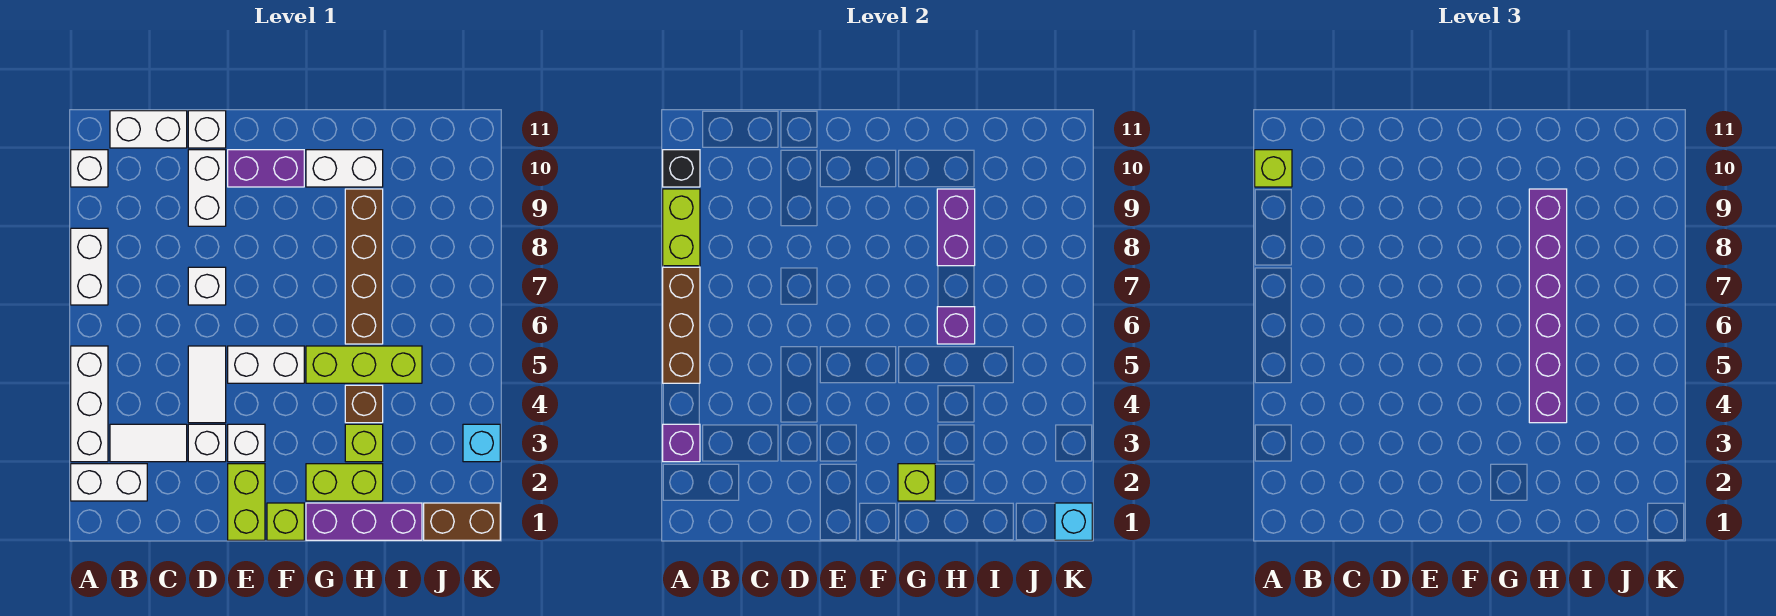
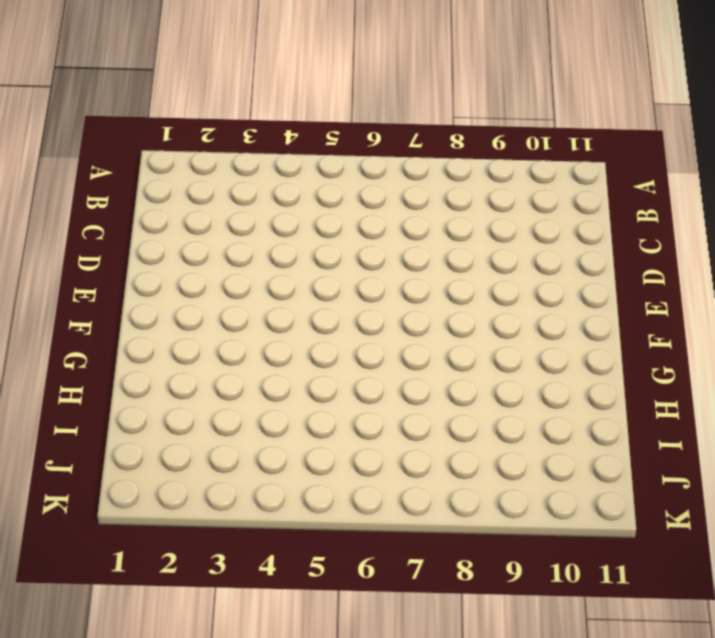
none -> white brick A2:B2 level 1
none -> white brick A3:A5 level 1
none -> white brick A7:A8 level 1
none -> white brick A10 level 1

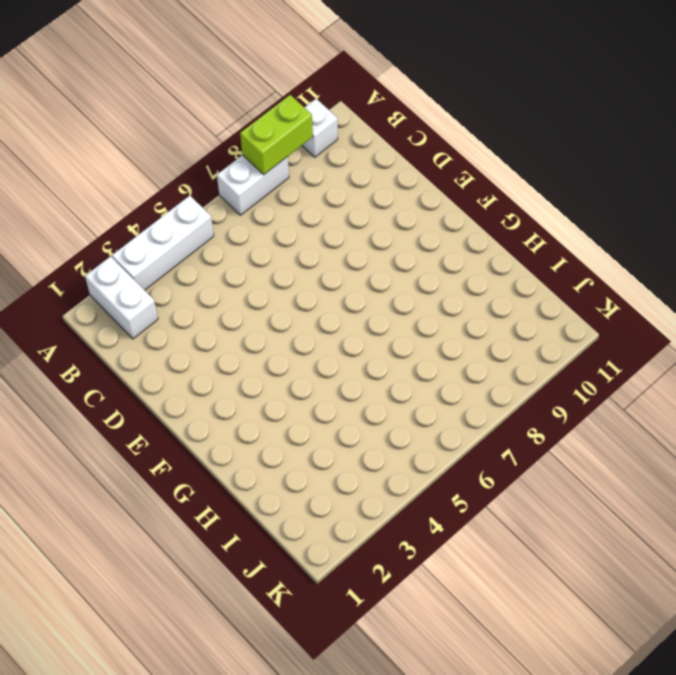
none -> white tile B3:C3 level 1
none -> white brick B11:C11 level 1
none -> white brick D3 level 1
none -> white tile D4:D5 level 1

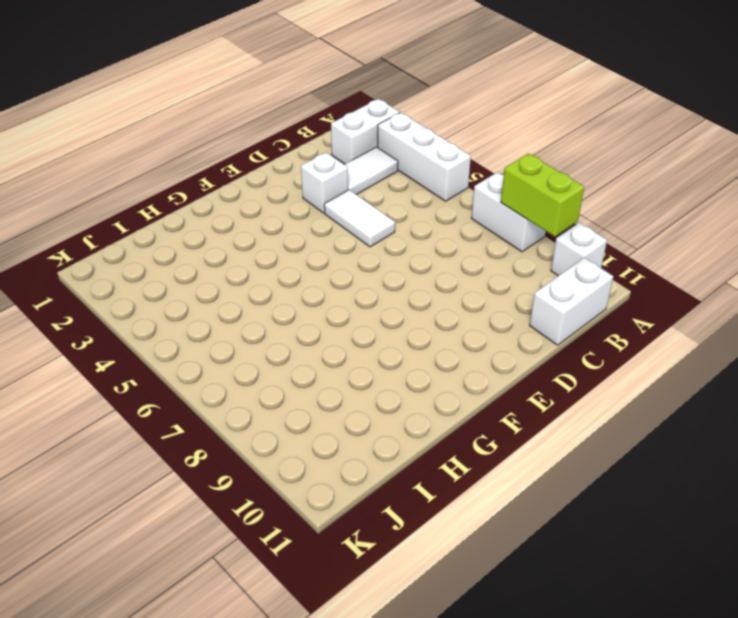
none -> white brick D7 level 1
none -> white brick D9:D10 level 1
none -> white brick D11 level 1
none -> lime brick E1:E2 level 1

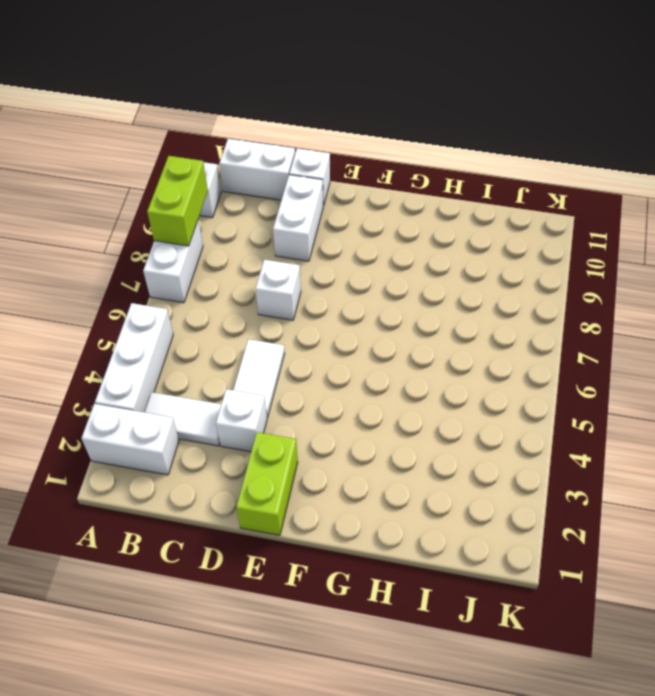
none -> white brick E3 level 1
none -> white brick E5:F5 level 1
none -> purple brick E10:F10 level 1
none -> lime brick F1 level 1

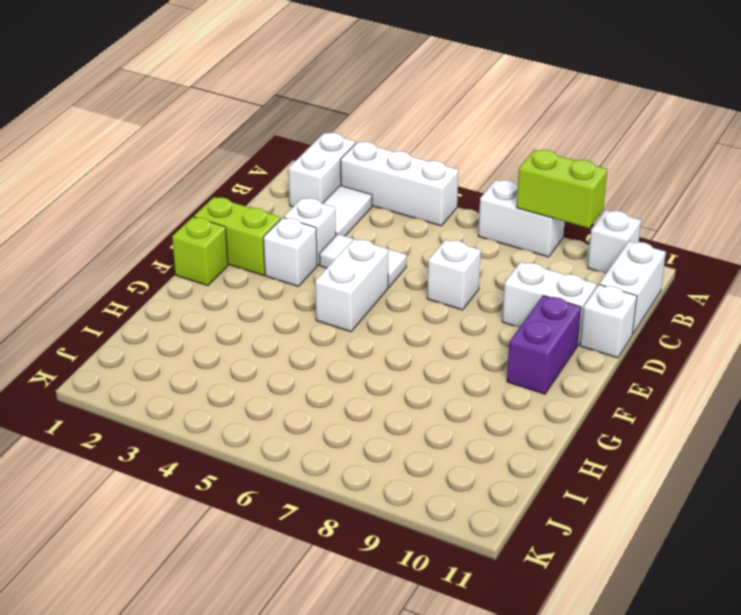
none -> purple brick G1:I1 level 1
none -> lime brick G2:H2 level 1
none -> lime brick G5:I5 level 1
none -> white brick G10:H10 level 1

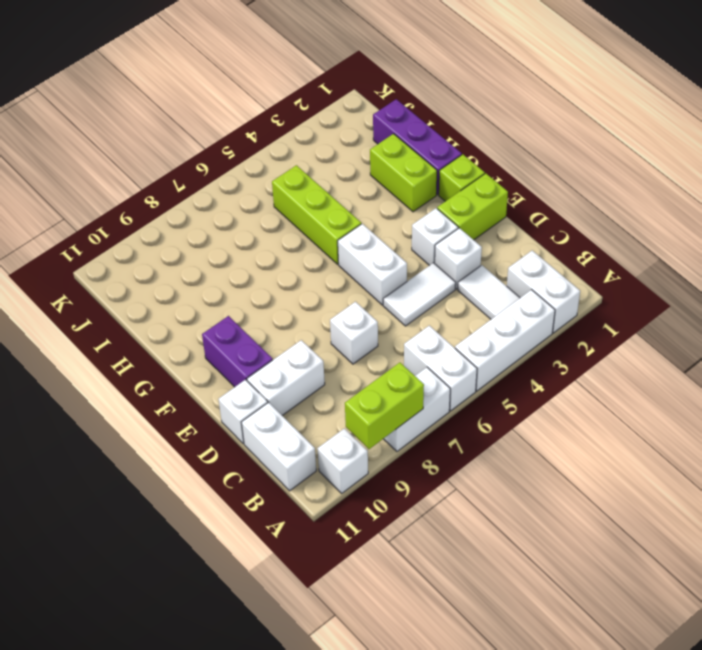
white brick A6:B6 level 1 -> white brick G10:H10 level 1
none -> lime brick H3 level 1
none -> brown brick H4 level 1
none -> brown brick H6:H9 level 1
none -> brown brick J1:K1 level 1

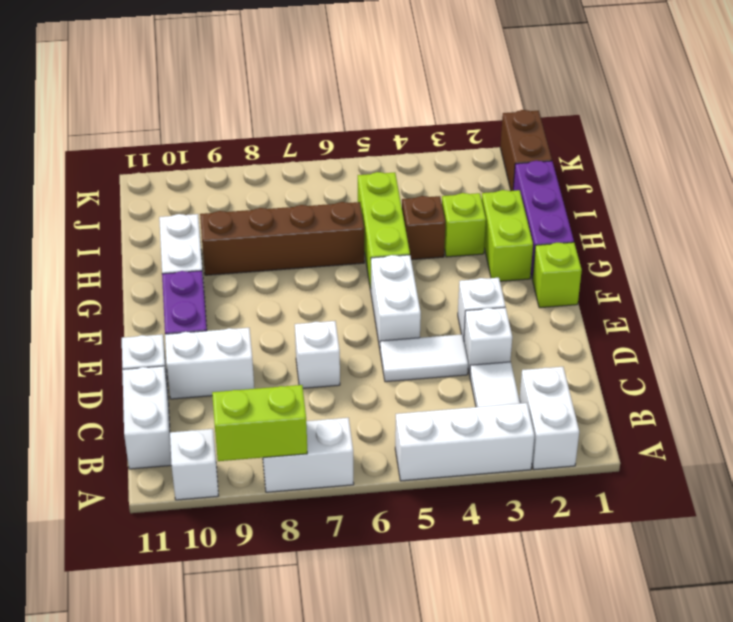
none -> lime brick E1:E2 level 1
none -> cyan brick K3 level 1
none -> purple brick A3 level 2
none -> brown brick A5:A7 level 2

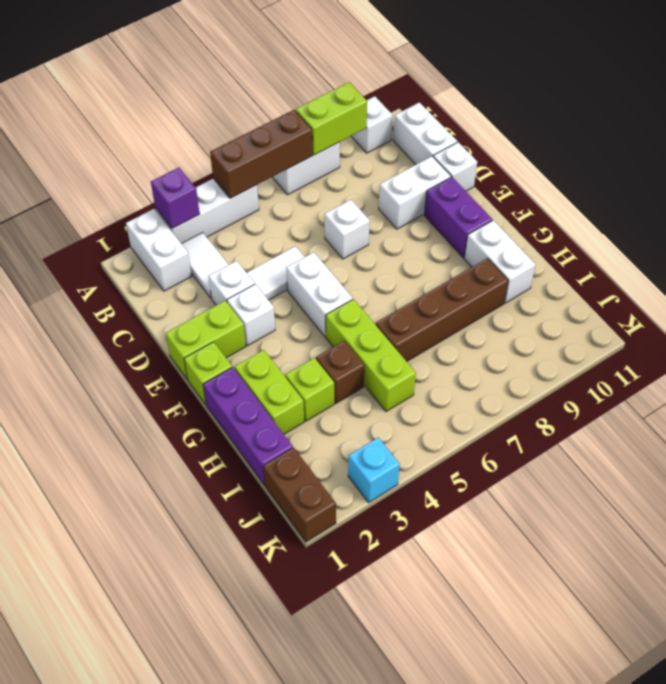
none -> black brick A10 level 2
none -> lime brick G2 level 2
none -> purple brick H6 level 2
none -> purple brick H8:H9 level 2

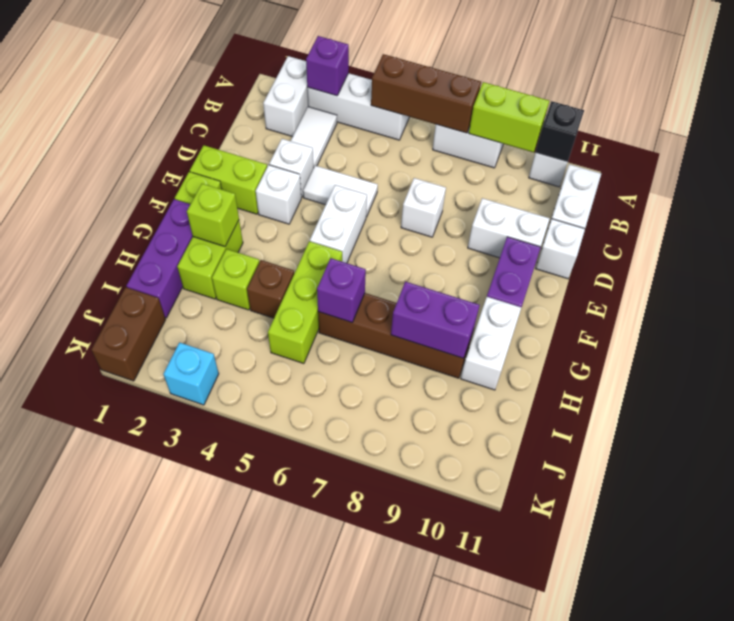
none -> cyan brick K1 level 2
none -> lime brick A10 level 3
none -> purple brick H4:H9 level 3

